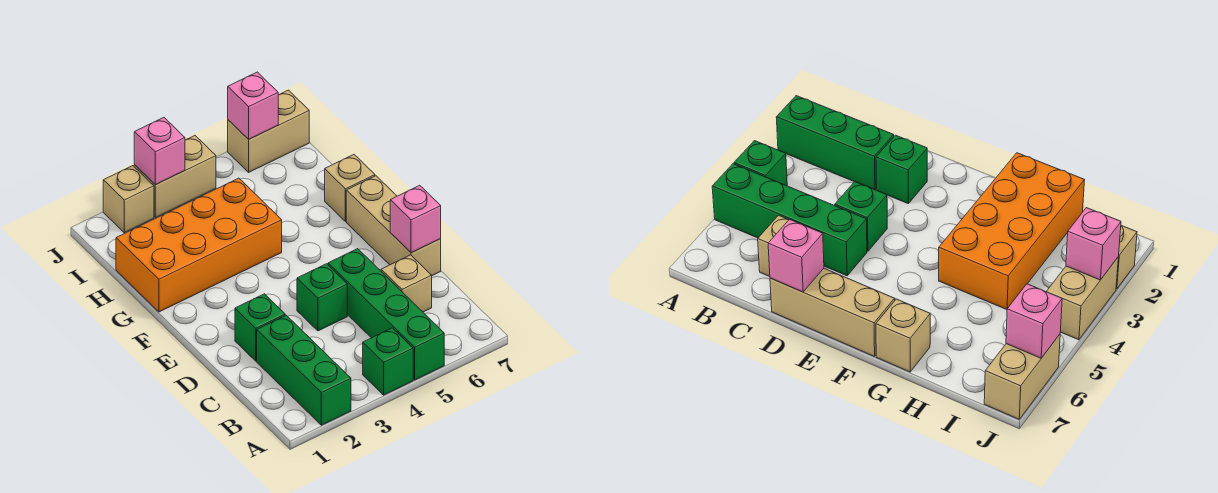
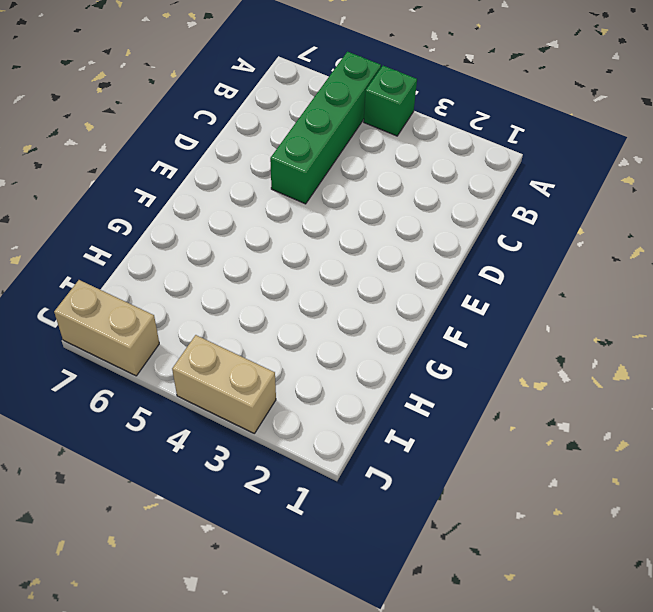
none -> green brick A2:C2 level 1
none -> tan brick C6 level 1
none -> green brick D2 level 1

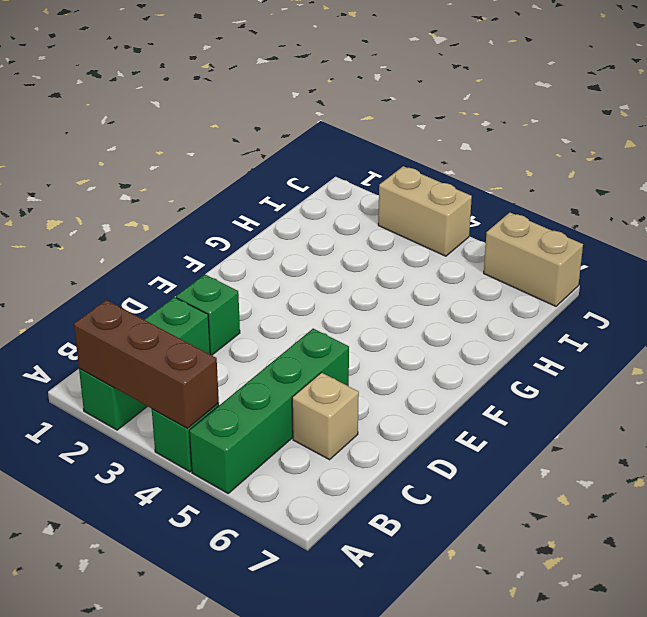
brown brick A2:A4 level 2 -> none
none -> green brick D4 level 1
none -> tan brick D7:F7 level 1
none -> orange brick G1:H4 level 1

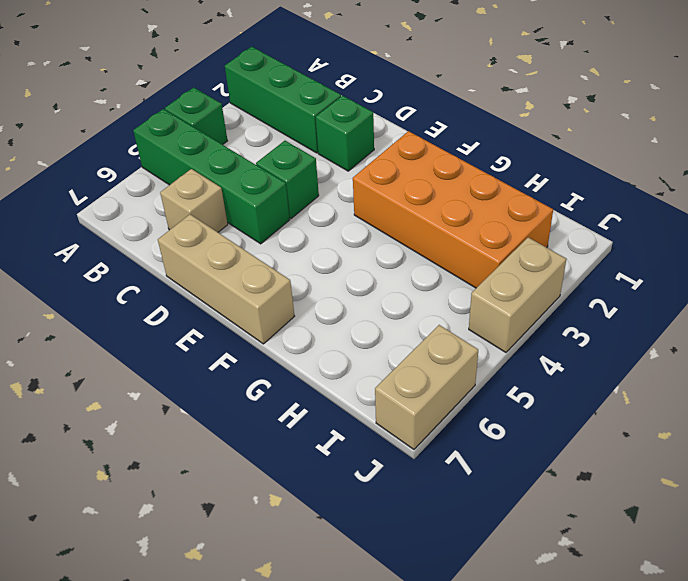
orange brick F2:I3 level 1 -> orange brick G1:H4 level 1
none -> tan brick G7 level 1
none -> tan brick J2 level 1
none -> pink brick D7 level 2

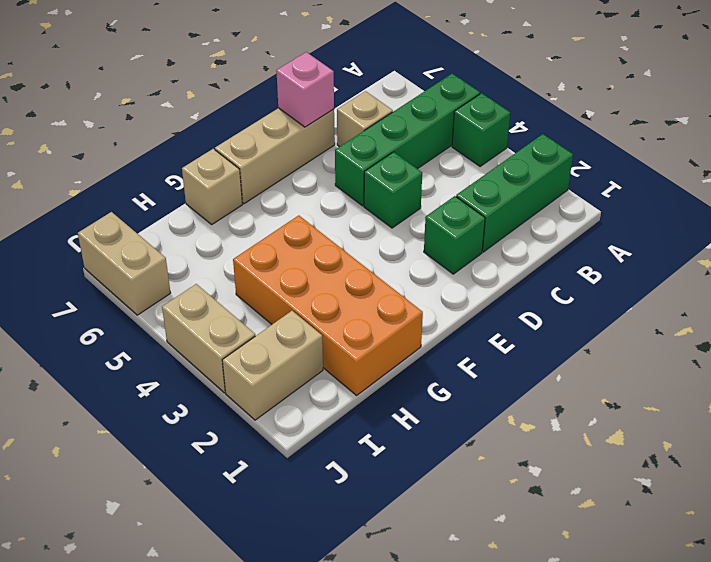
tan brick I2:J2 level 1 -> tan brick J2 level 1
none -> pink brick J3 level 2
none -> pink brick J6 level 2

